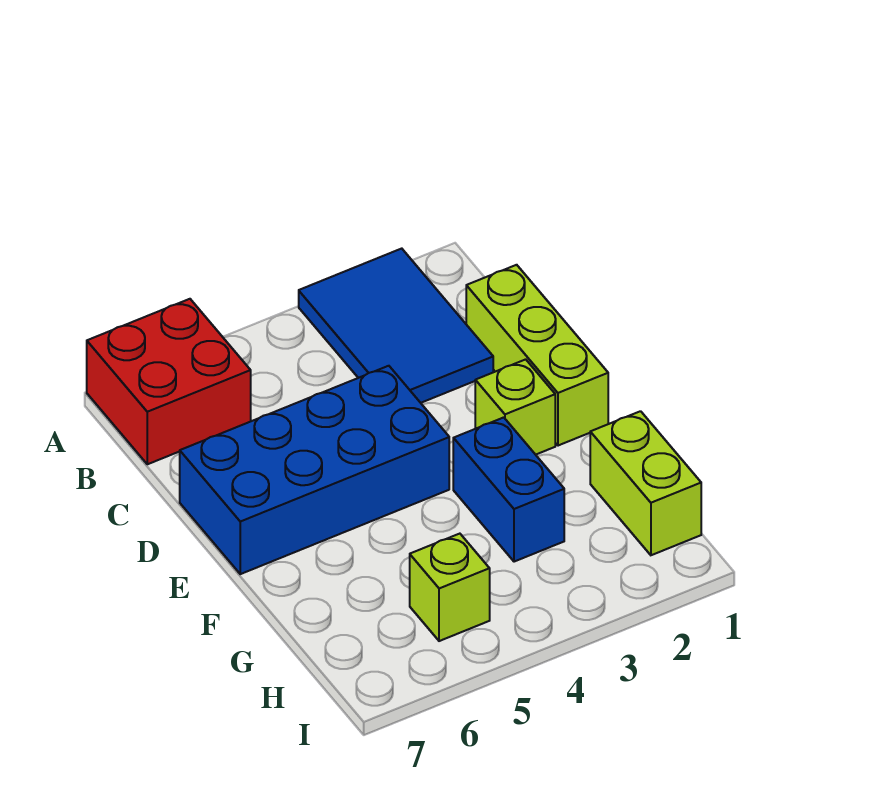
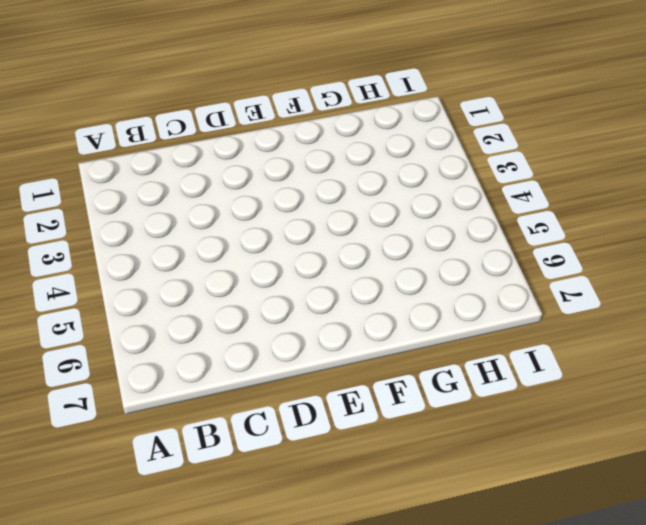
none -> blue tile A2:C3 level 1
none -> red brick A6:B7 level 1

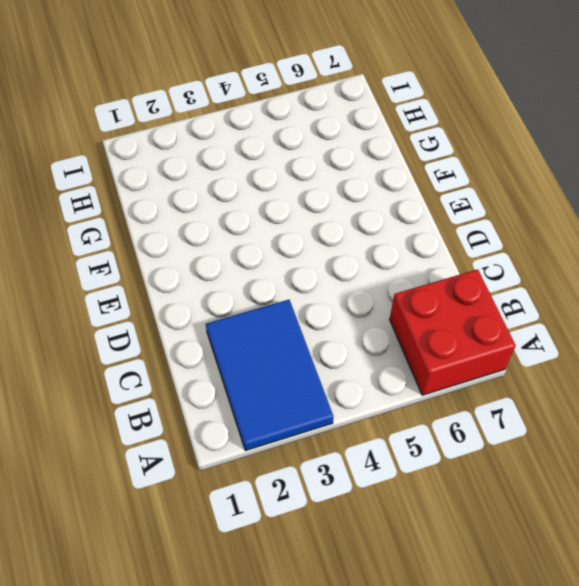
none -> lime brick C1:E1 level 1
none -> blue brick D4:E7 level 1

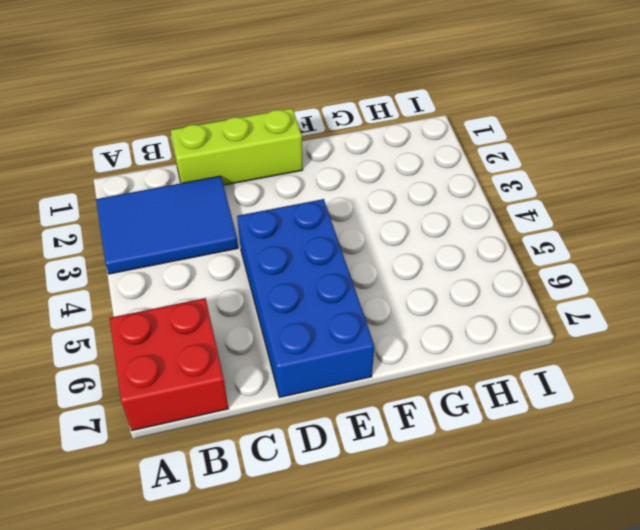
none -> lime brick E2 level 1
none -> blue brick F3:G3 level 1

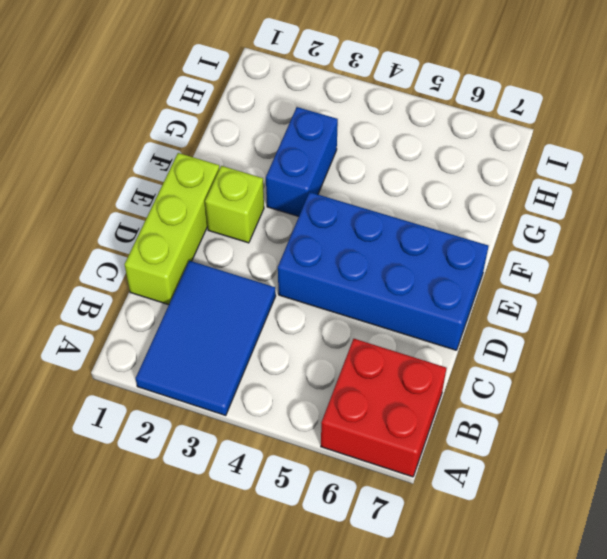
none -> lime brick G1:H1 level 1
none -> lime brick H5 level 1

